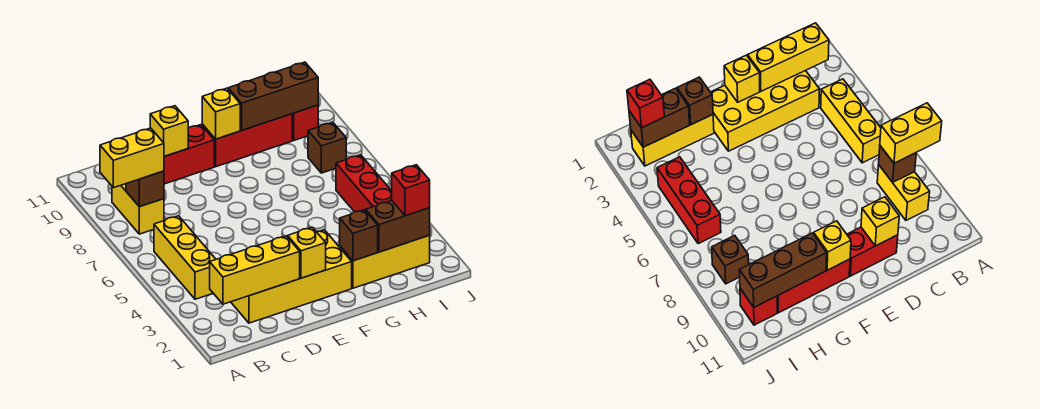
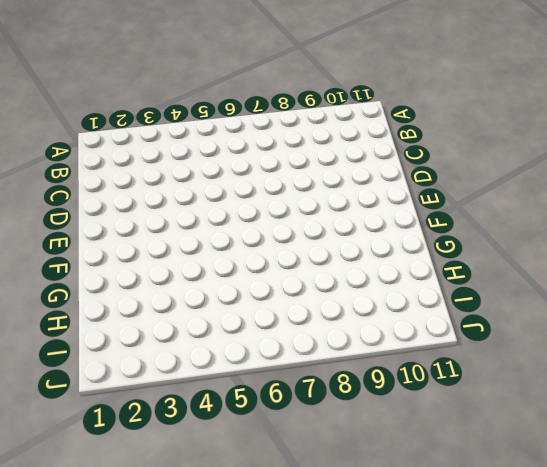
none -> yellow brick B4:B6 level 1
none -> yellow brick B8:B9 level 1
none -> yellow brick C2:F3 level 1

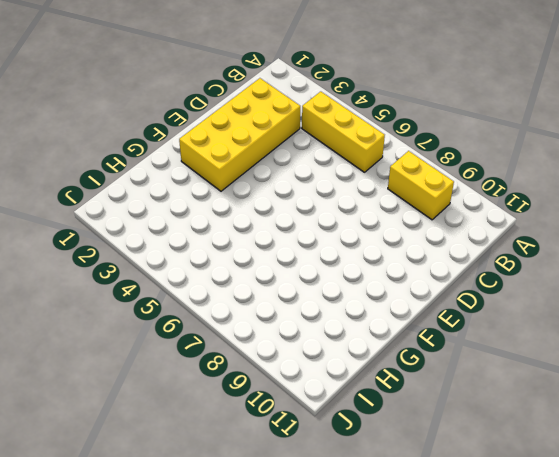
none -> red brick D10:E10 level 1
none -> red brick F10:H10 level 1
none -> yellow brick G2:I2 level 1

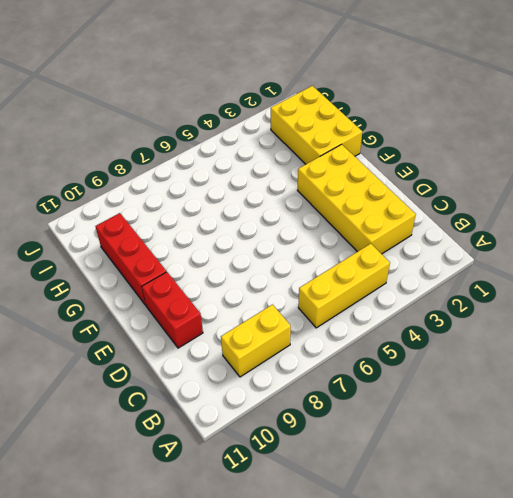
yellow brick G1:I2 level 1 -> yellow brick G2:I2 level 1
none -> red brick I4:I6 level 1
none -> brown brick I8 level 1
none -> red brick I10 level 1

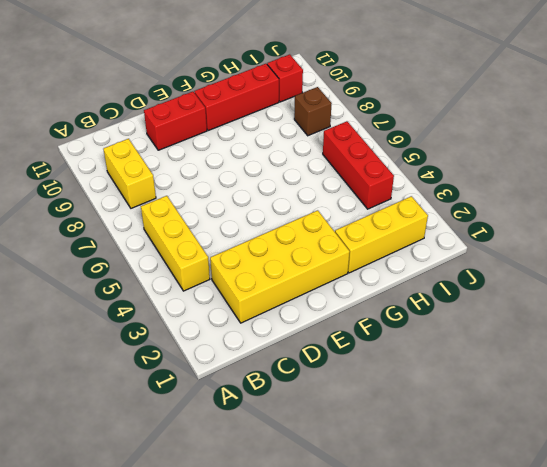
none -> yellow brick B2:D2 level 2
none -> brown brick B8 level 2
none -> yellow brick D10 level 2

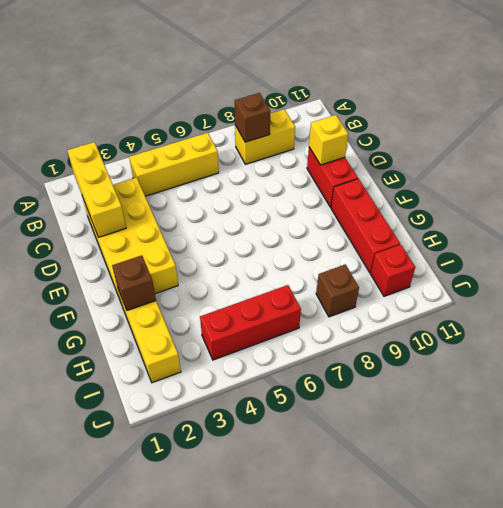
none -> yellow brick E2 level 2
none -> yellow brick F10 level 2
none -> brown brick G10:I10 level 2

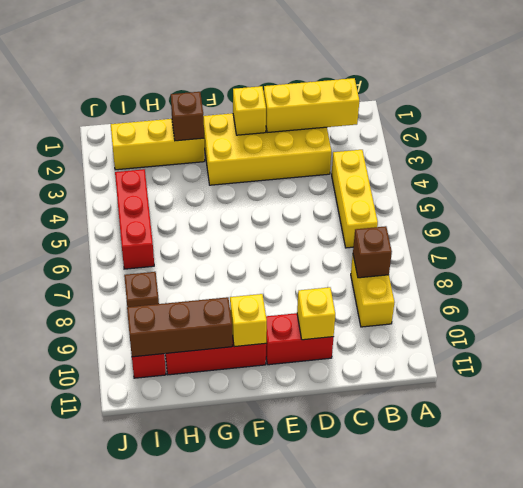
none -> brown brick H2:I2 level 2
none -> yellow brick A8:B8 level 3
none -> red brick I2 level 3

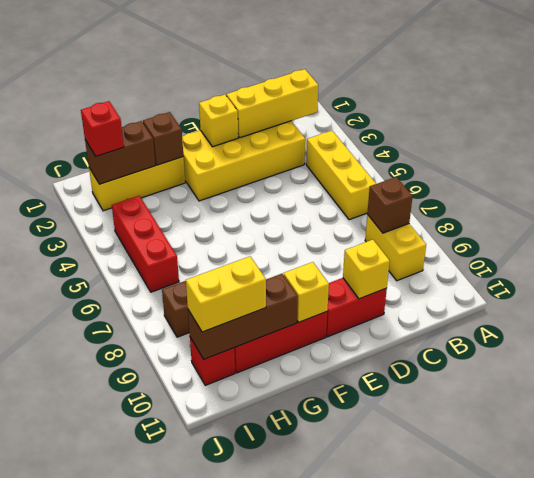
yellow brick H10:I10 level 3 -> yellow brick A8:B8 level 3

